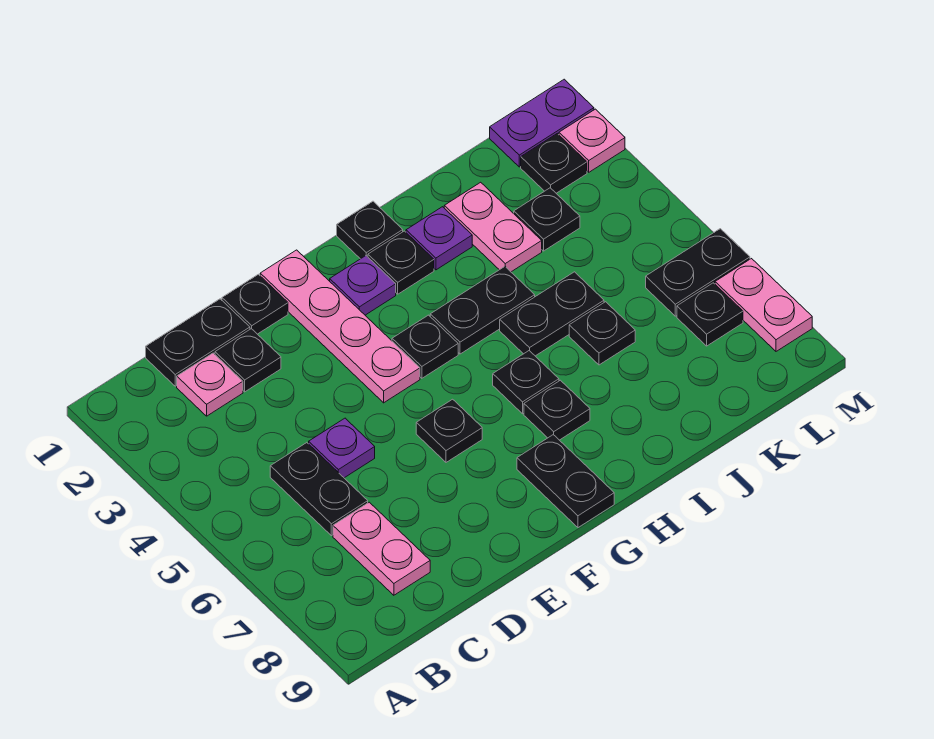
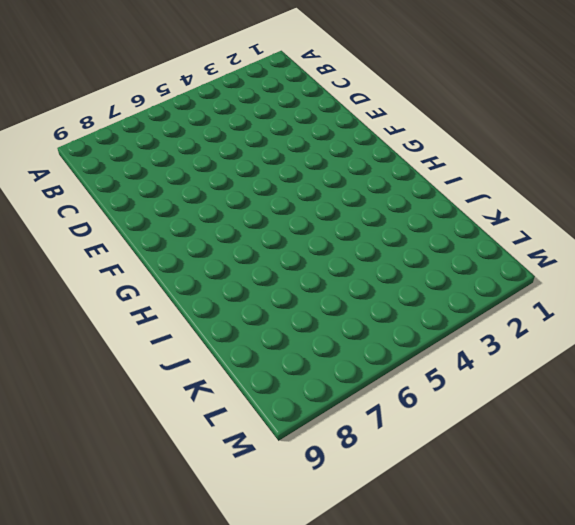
none -> black plate C1:D1 level 1
none -> pink plate C2 level 1
none -> black plate C5:C6 level 1

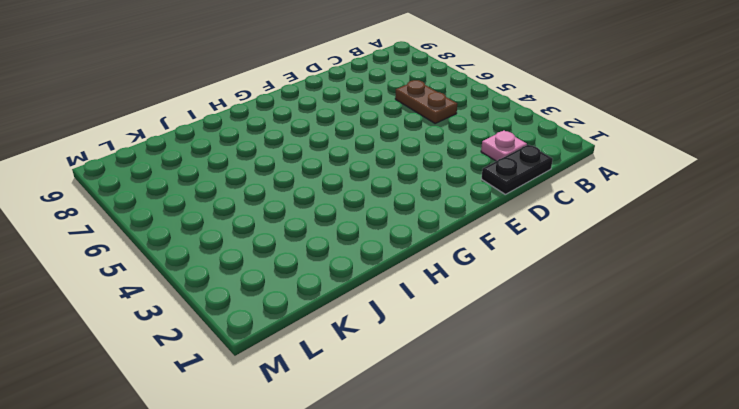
brown plate C5:C6 level 1 -> black plate C5:C6 level 1
none -> pink plate C7:C8 level 1
none -> black plate D2 level 1
none -> purple plate D5 level 1

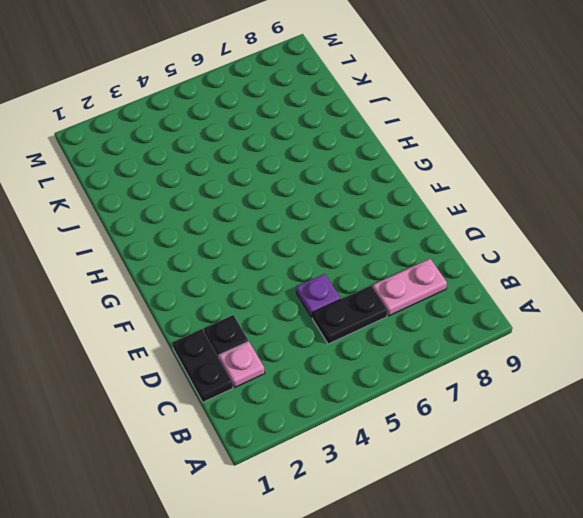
none -> black plate E1 level 1
none -> pink plate F1:F4 level 1
none -> black plate F6 level 1

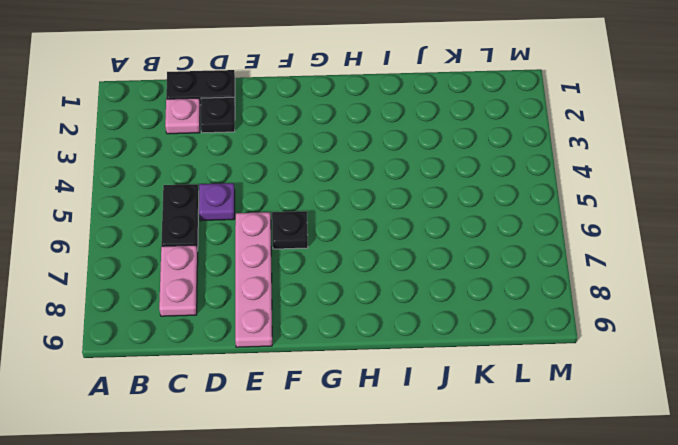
pink plate E6:E9 level 1 -> pink plate F1:F4 level 1
none -> black plate E1 level 1
none -> purple plate G2 level 1
none -> black plate G4 level 1

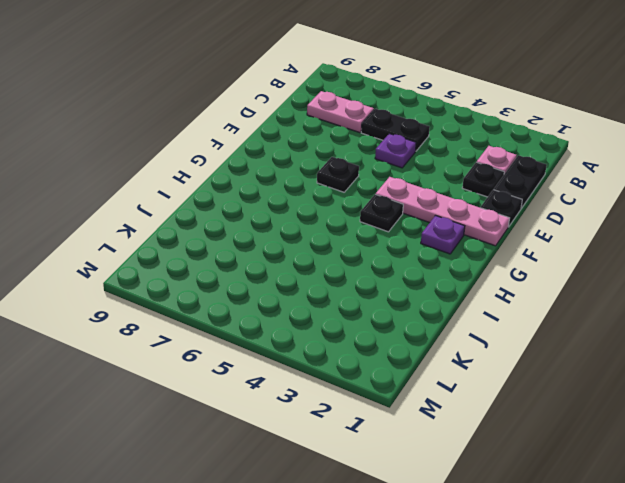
none -> black plate G8:G9 level 1
none -> black plate H1 level 1
none -> black plate H2 level 1

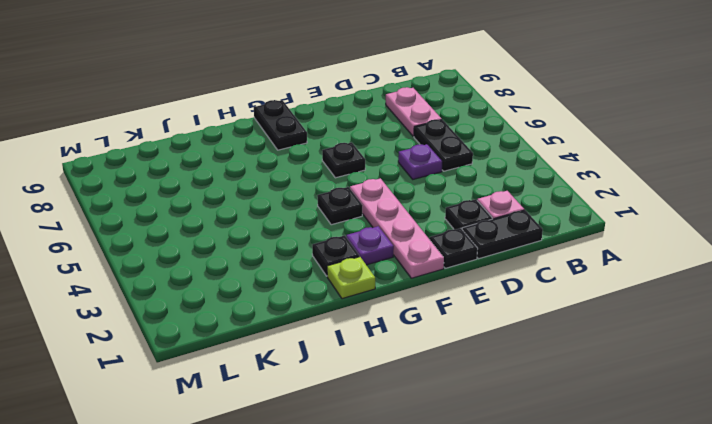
lime plate H1 level 1 -> black plate H1 level 1
none -> black plate H4:I4 level 1
none -> black plate H6 level 1
none -> black plate H7 level 1

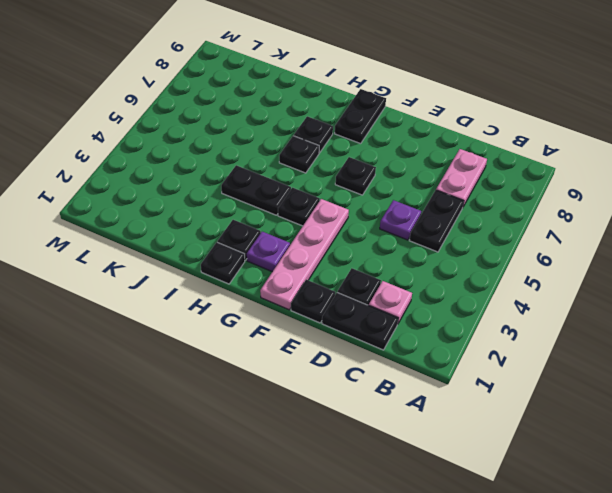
none -> purple plate I2 level 1
none -> black plate I5:J5 level 1
none -> pink plate J2:J3 level 1

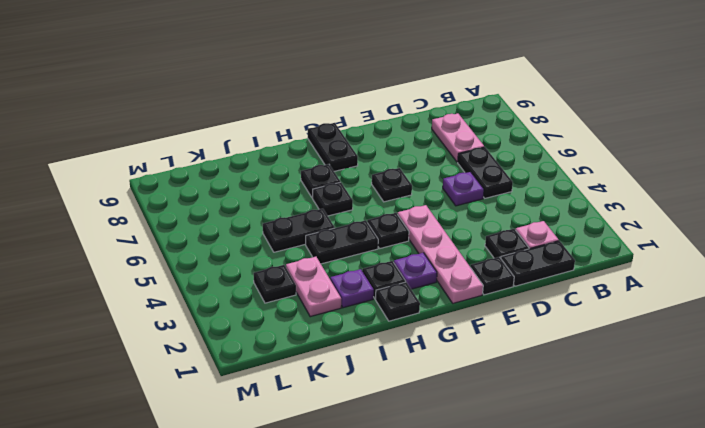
none -> black plate J6 level 1
none -> purple plate L1:M1 level 1
none -> black plate L2 level 1

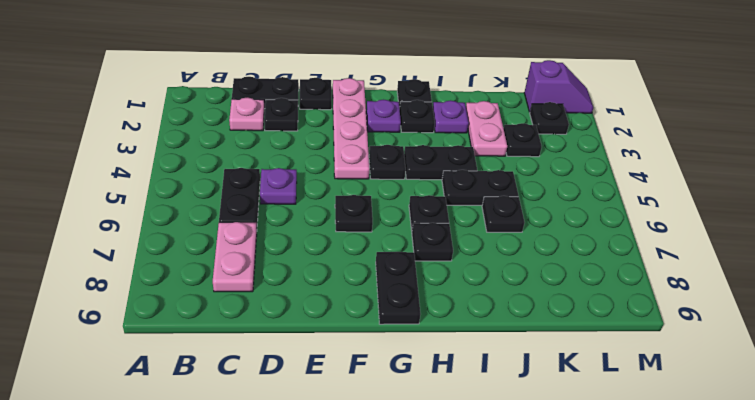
purple slope L1:M1 level 1 top L -> purple plate L1:M1 level 1
none -> black plate L6:M6 level 1
none -> black plate L7 level 1
none -> pink plate M2 level 1

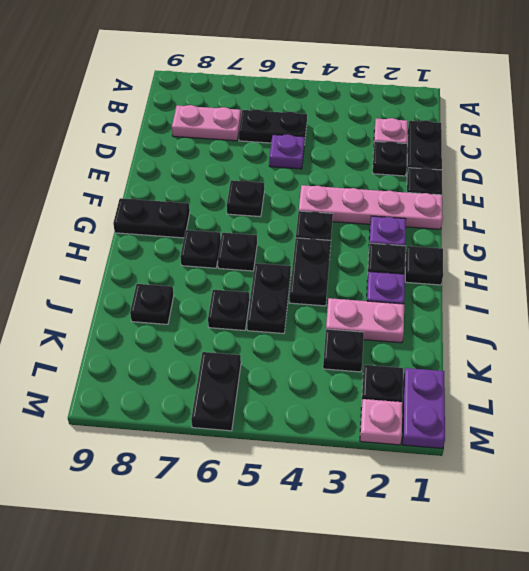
black plate J8 level 1 -> black plate L7 level 1
none -> pink plate M7:M8 level 1

